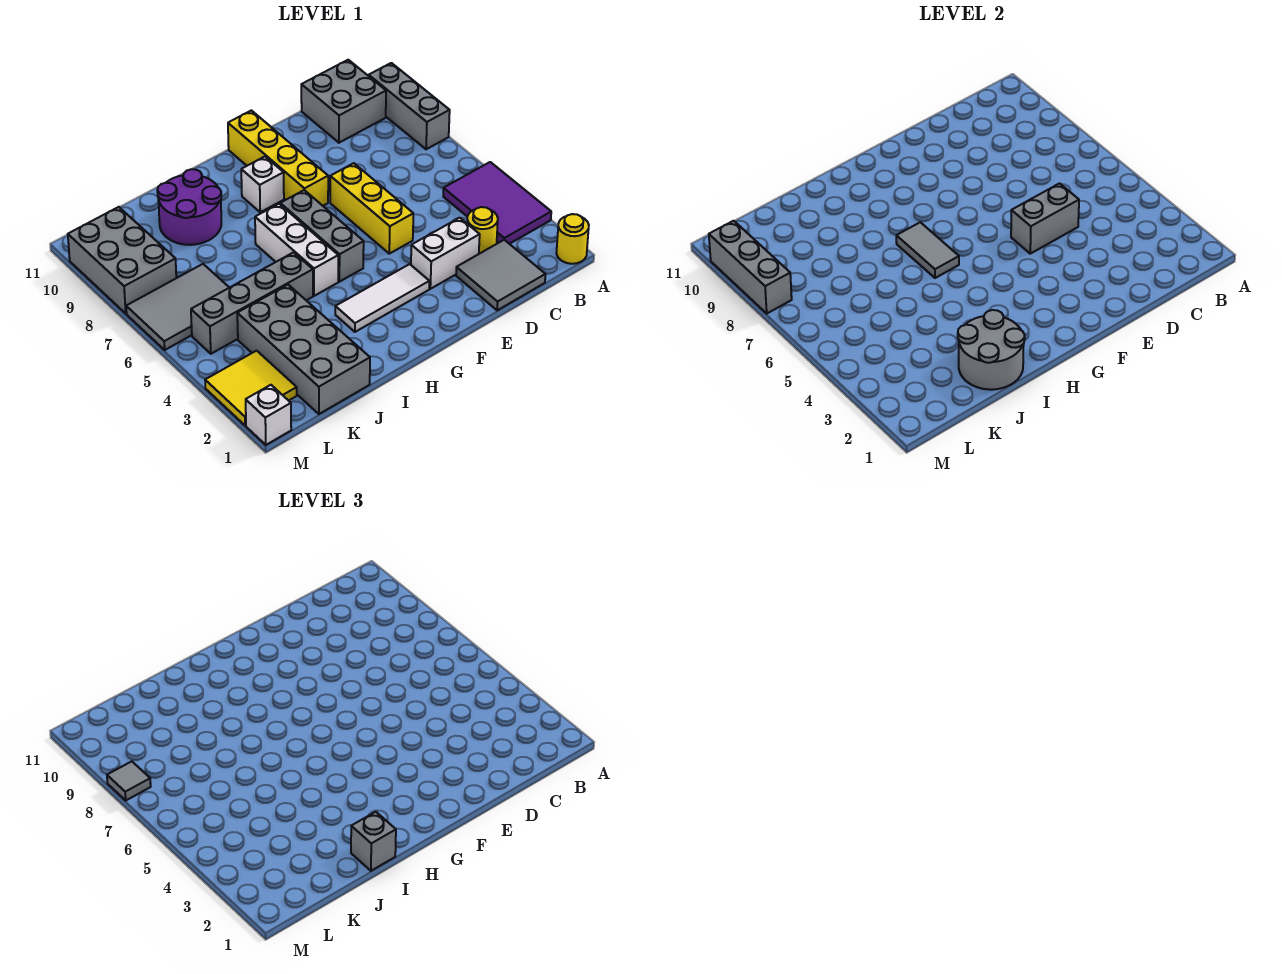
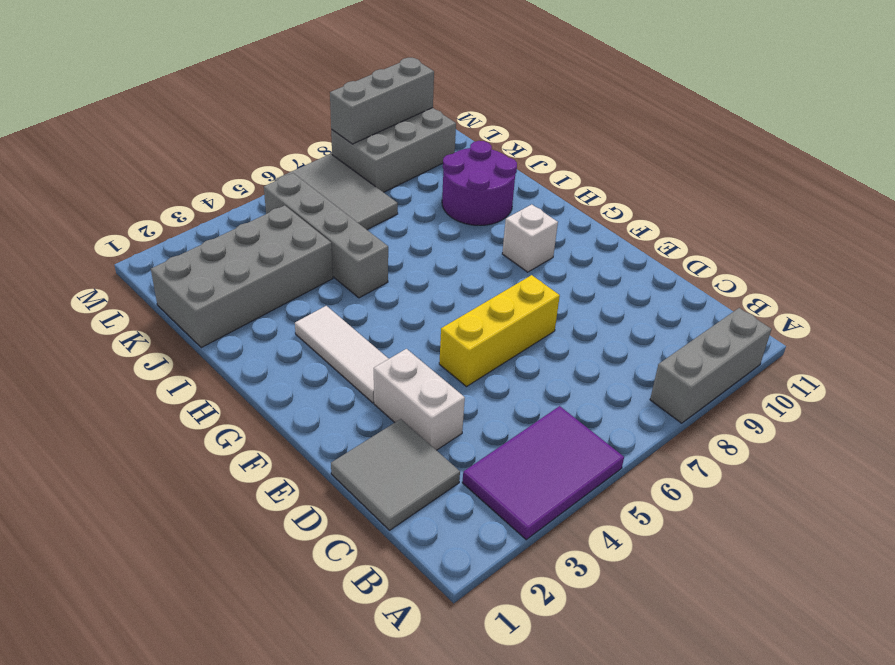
none -> yellow round brick A1 level 1
none -> grey brick B10:C11 level 1
none -> yellow round brick C3 level 1

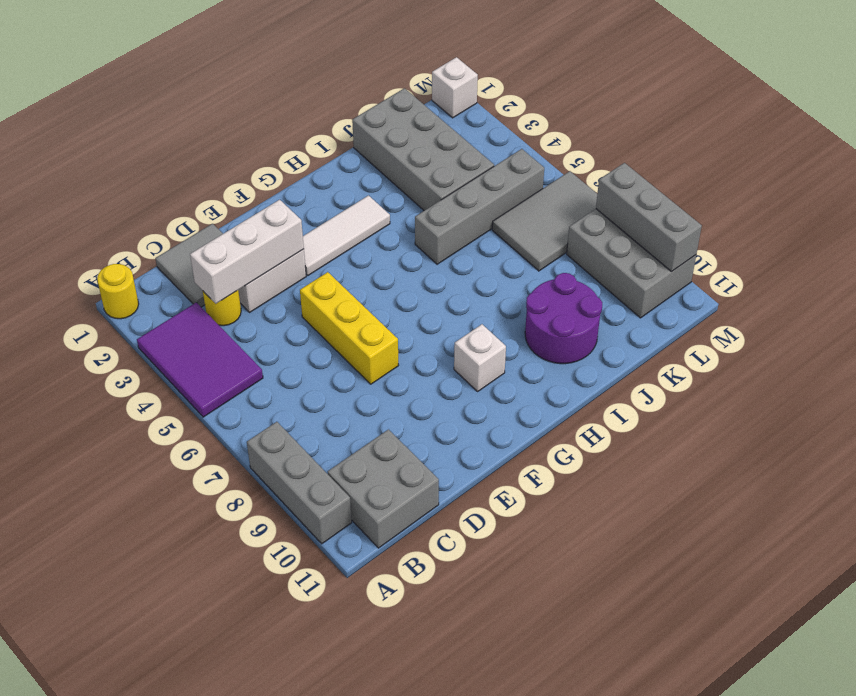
white brick C3:E3 level 2 -> white brick H5:H7 level 1
none -> yellow brick F8:F11 level 1
none -> grey brick G5:G7 level 1
none -> yellow tile L2:M3 level 1

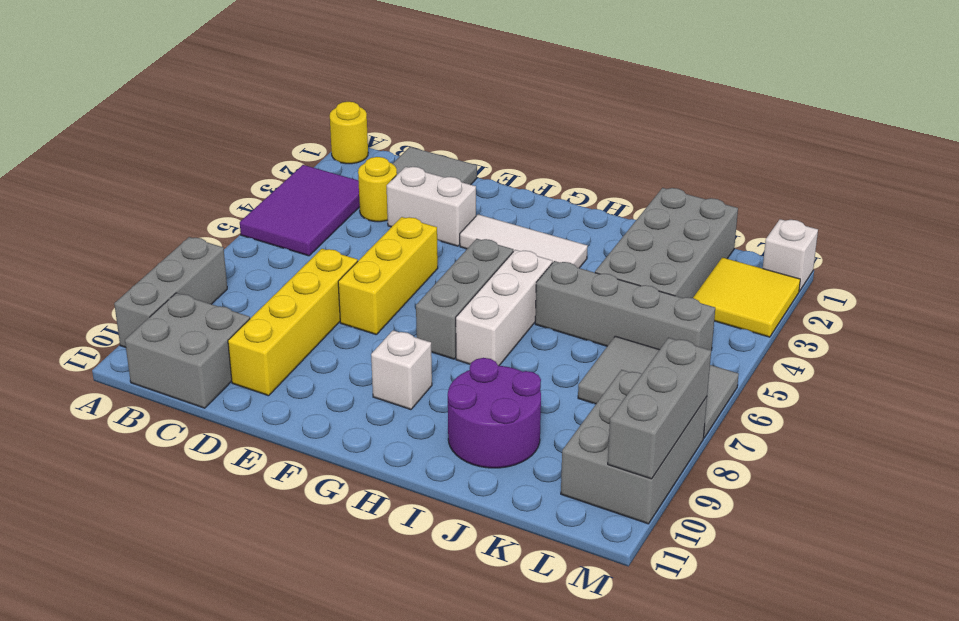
yellow brick D7:D10 level 1 -> yellow brick F8:F11 level 1
none -> grey brick D5:E5 level 2
none -> grey tile H6:H7 level 2
none -> grey round brick I1:J2 level 2

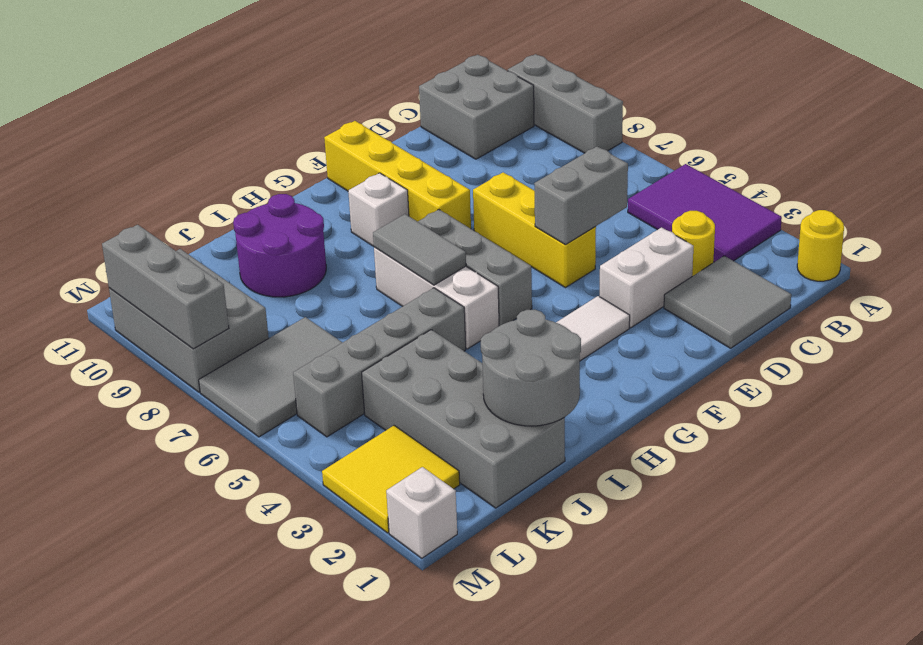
none -> grey brick I1 level 3
none -> grey tile M8 level 3

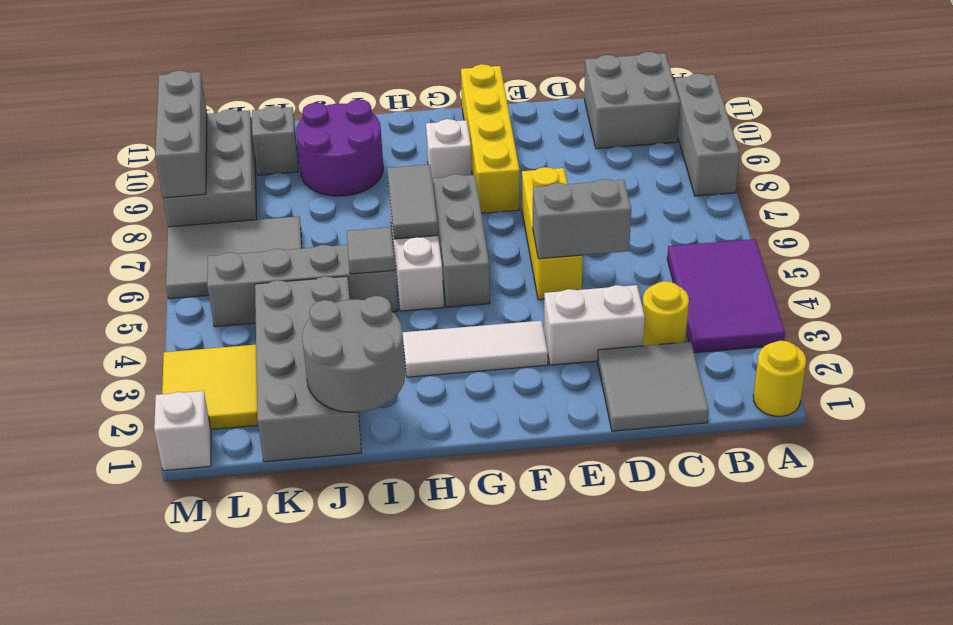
grey tile I5 level 2 -> grey tile M8 level 3
grey brick K10 level 1 -> grey brick I1 level 3

